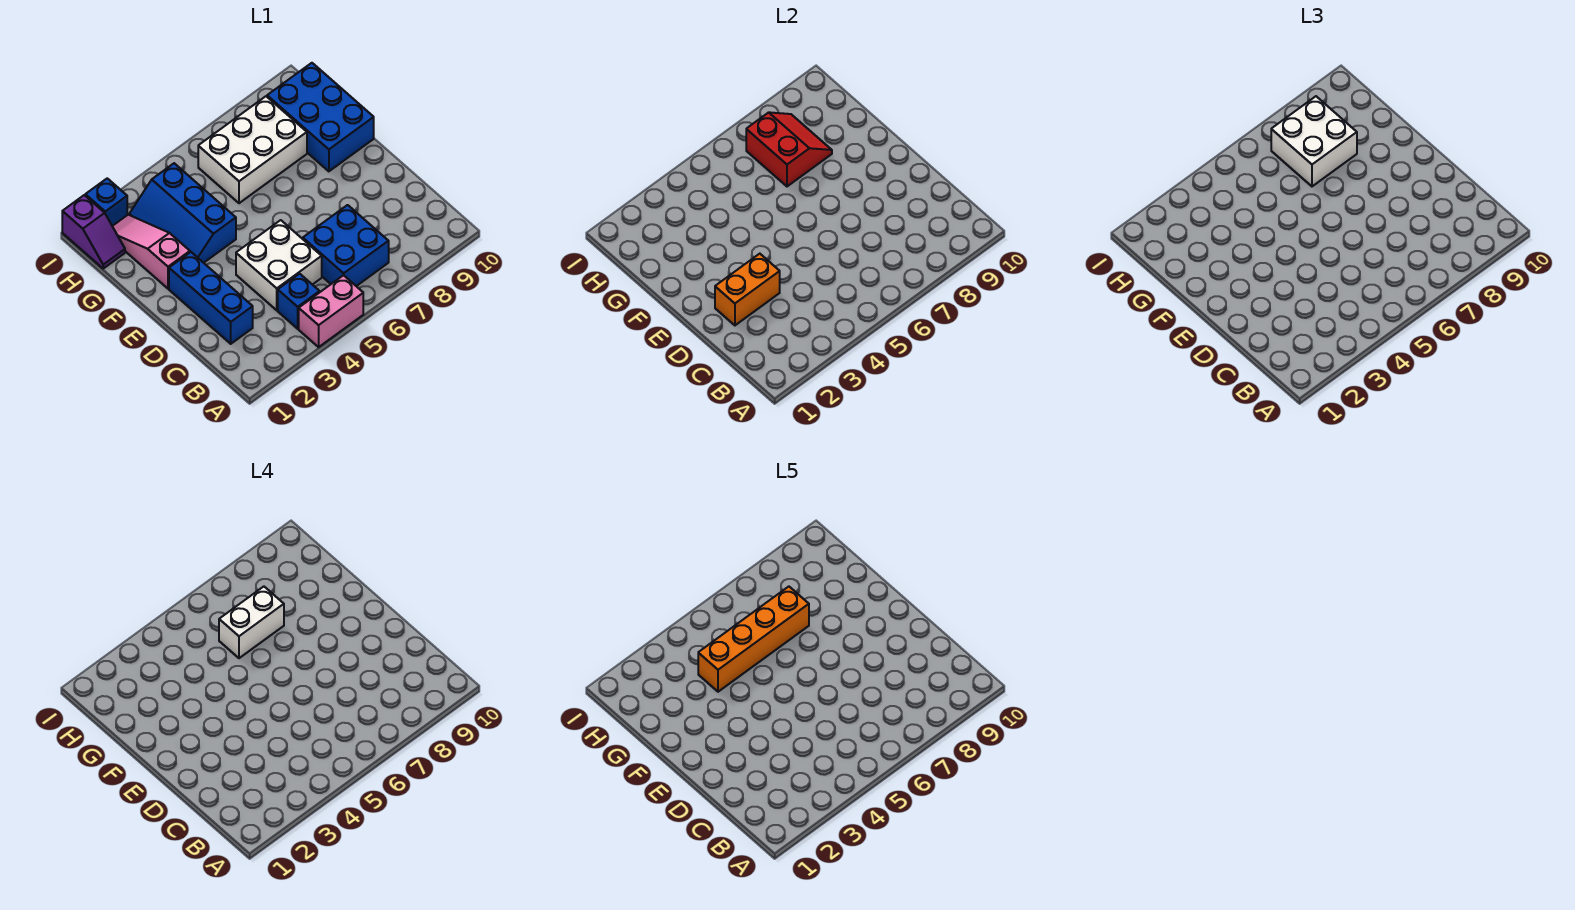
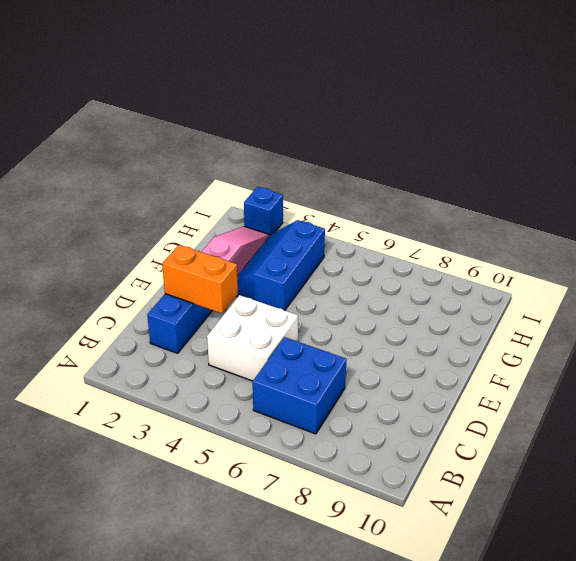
none -> pink brick A4:A5 level 1
none -> blue brick B4 level 1
none -> blue brick F9:H10 level 1

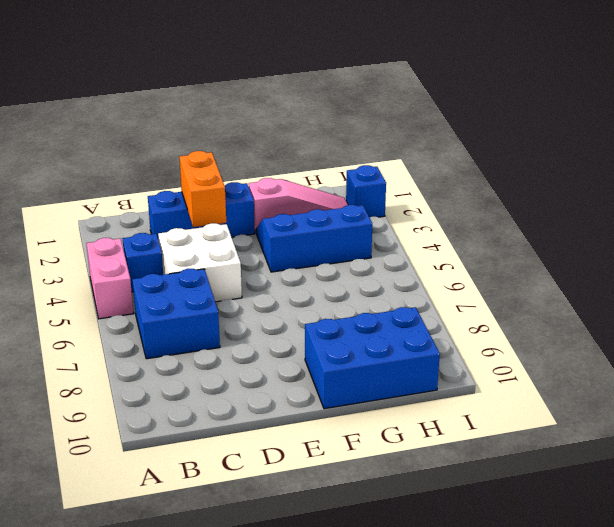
none -> white brick G6:H8 level 1
none -> purple slope H1:I1 level 1 top I
none -> red slope G7:H8 level 2 top 7

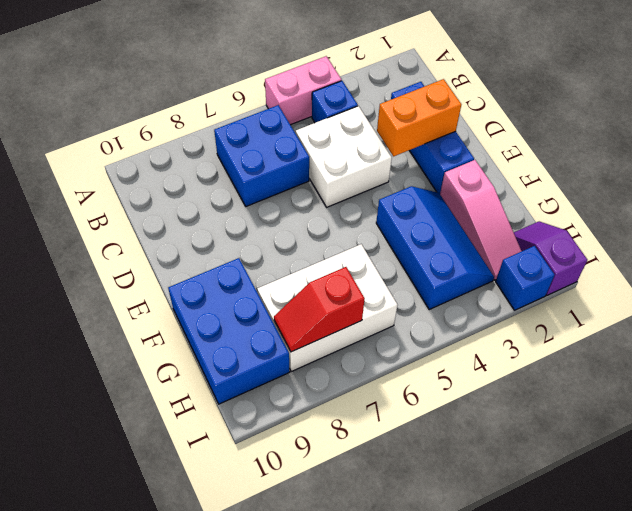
red slope H7:H8 level 2 top 7 -> red slope G7:H8 level 2 top 7
none -> white brick G7:H8 level 3
none -> white brick G6:G7 level 4
none -> orange brick G4:G7 level 5

